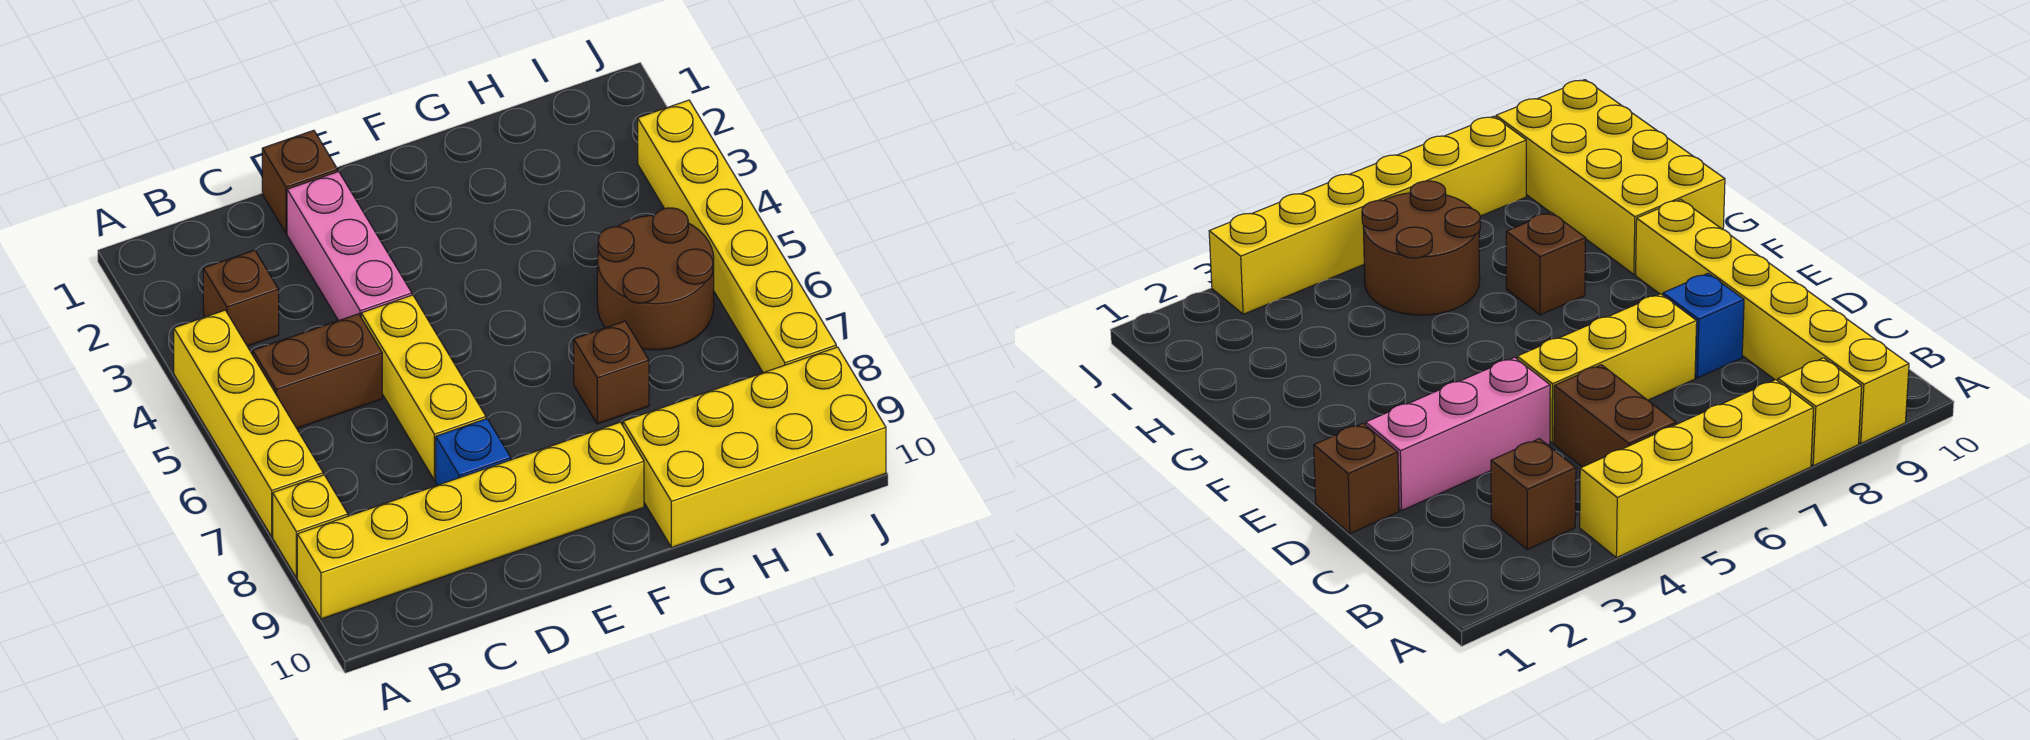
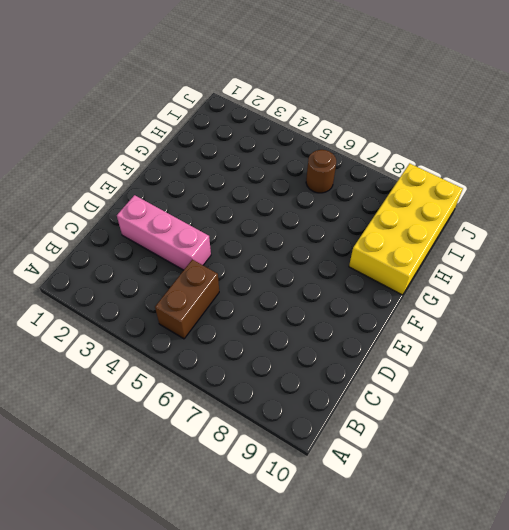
brown round brick I6 level 1 -> brown round brick H5:I6 level 1
none -> yellow brick A4:A7 level 1
none -> yellow brick A8 level 1
none -> yellow brick A9:F9 level 1

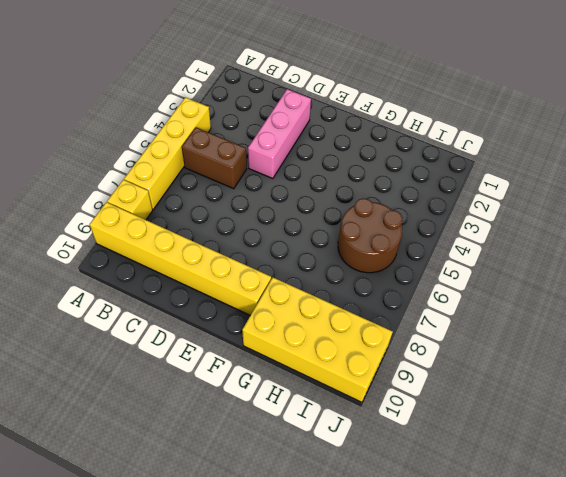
none -> brown brick B3 level 1
none -> brown brick D1 level 1
none -> yellow brick D5:D7 level 1

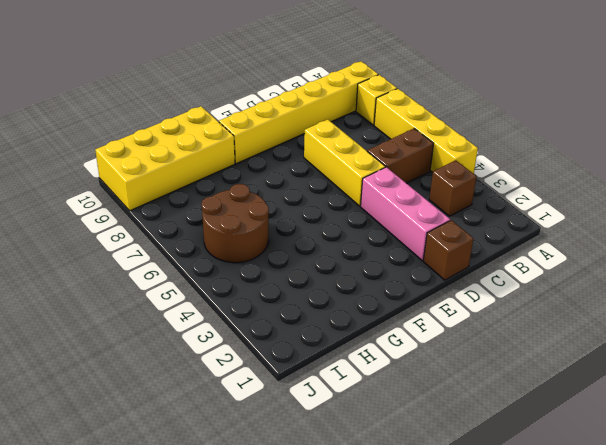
none -> blue brick D8 level 1
none -> brown brick G7 level 1
none -> yellow brick J3:J8 level 1

